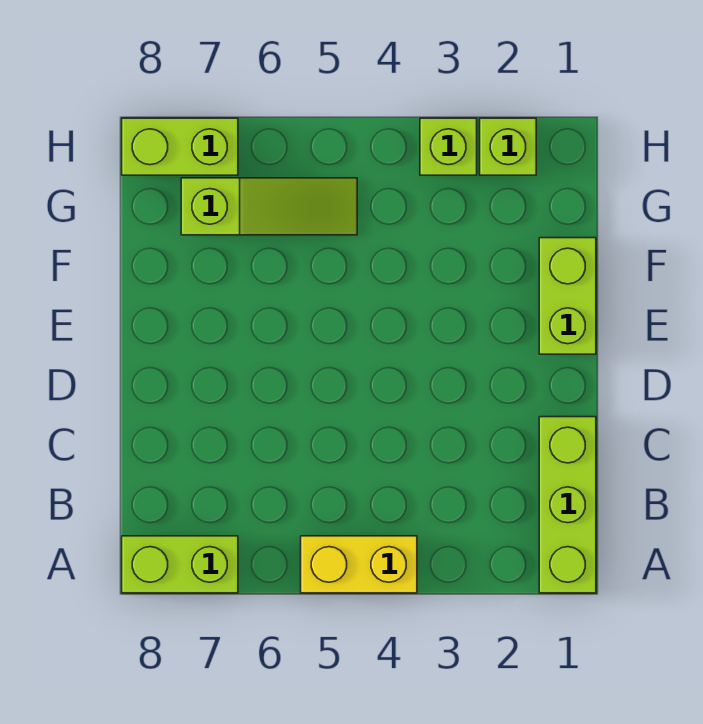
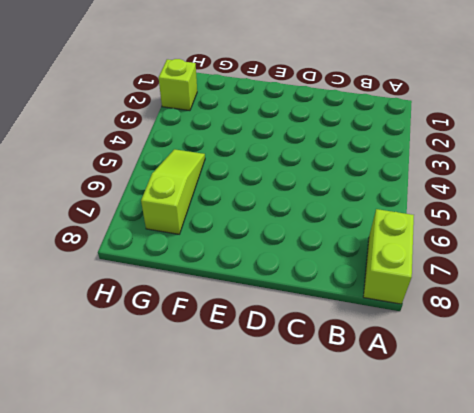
none -> lime brick A1:C1 level 1
none -> yellow brick A4:A5 level 1

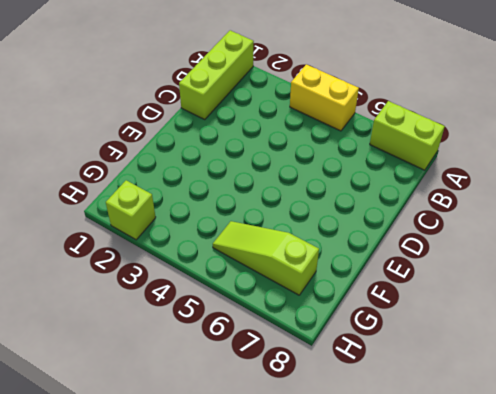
none -> lime brick E1:F1 level 1
none -> lime brick H3 level 1

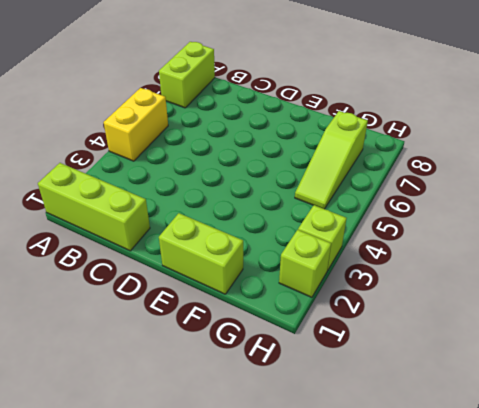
none -> lime brick H7:H8 level 1

